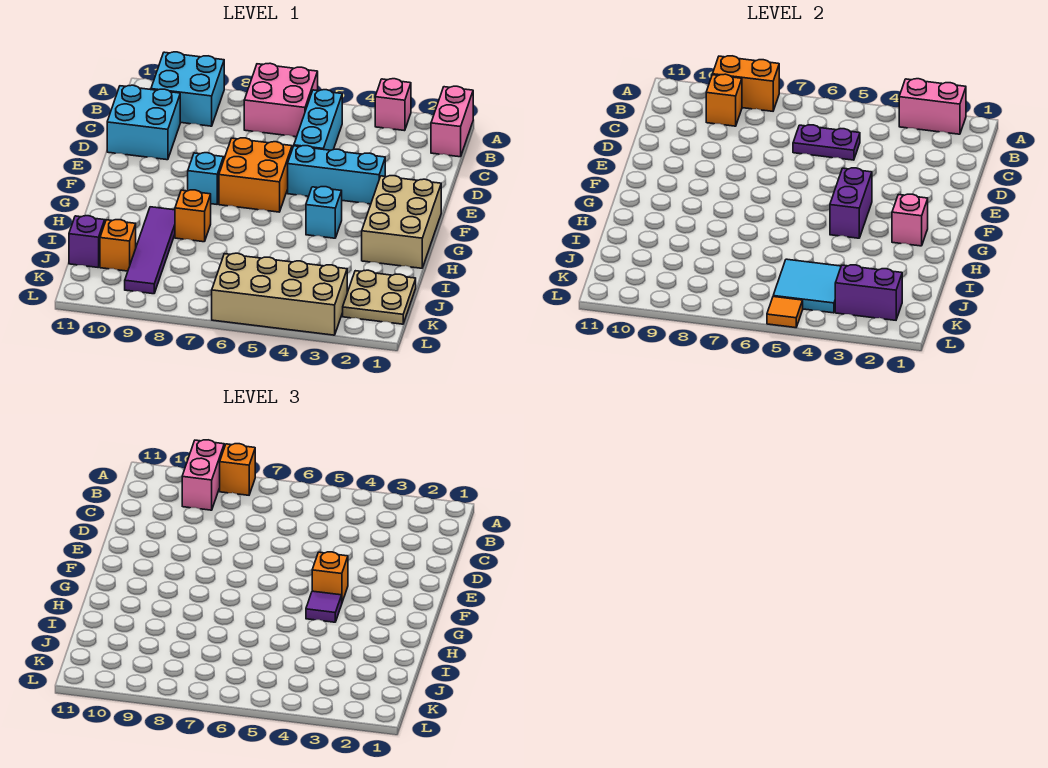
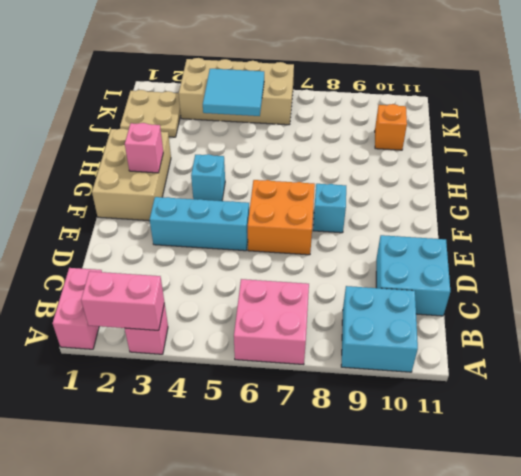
none -> cyan brick B5:D5 level 1
none -> orange brick H8 level 1
none -> purple tile H9:K9 level 1
none -> purple brick J11 level 1

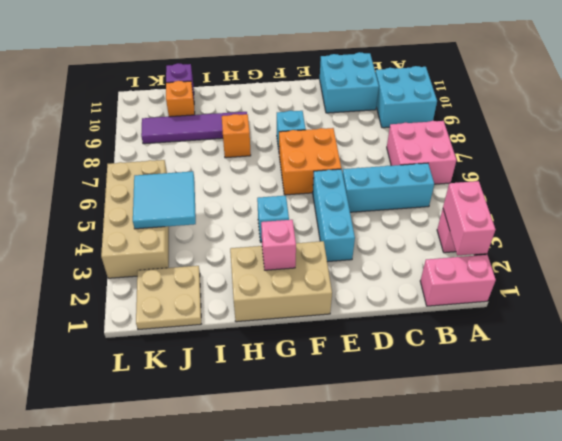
none -> orange brick A8:A9 level 2
none -> orange brick B9 level 2
none -> purple plate C5:C6 level 2
none -> purple brick F4:G4 level 2

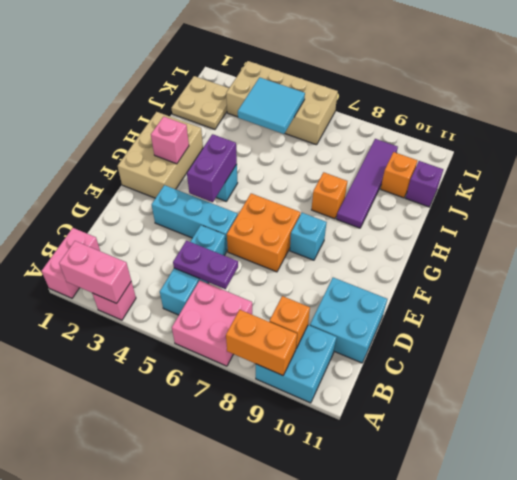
none -> purple brick K2:K3 level 2
none -> orange tile L5 level 2
none -> orange brick A8 level 3
none -> pink brick A9:B9 level 3

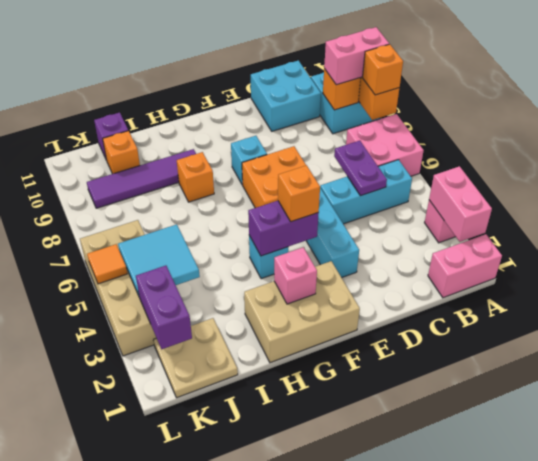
none -> purple tile G4 level 3

